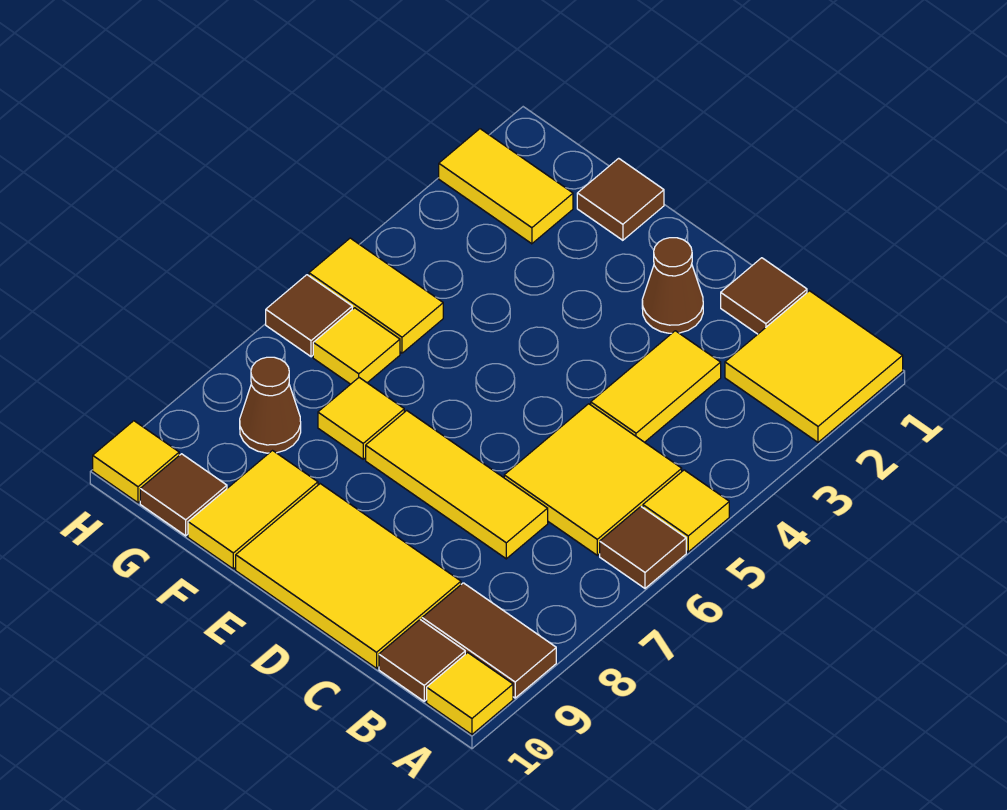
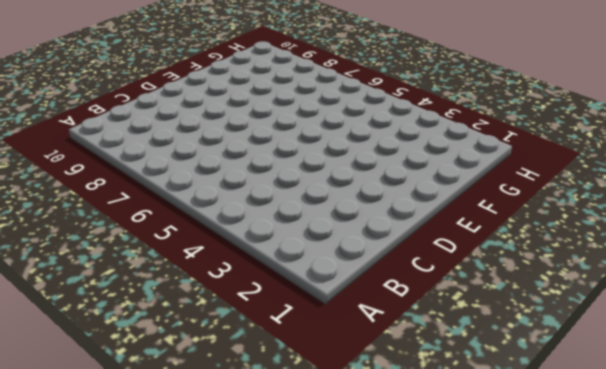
none -> yellow tile A1:B2 level 1
none -> yellow tile A5 level 1
none -> brown tile A6 level 1

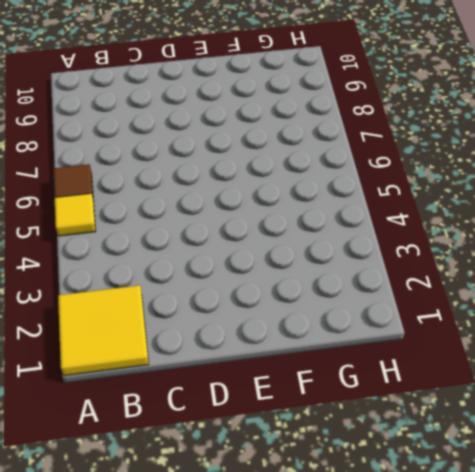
none -> brown tile A9:B9 level 1
none -> yellow tile A10 level 1
none -> yellow tile B5:C6 level 1

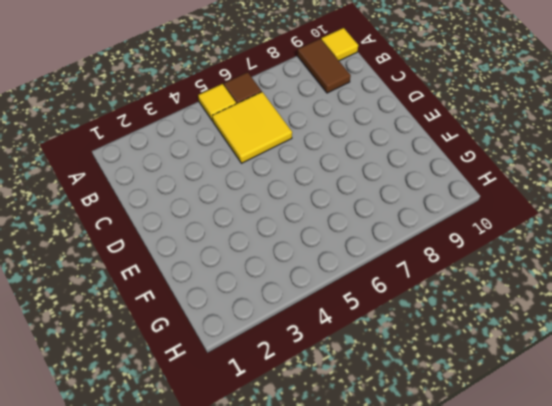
none -> yellow tile A1:B2 level 1
none -> brown tile B10 level 1
none -> brown tile C1 level 1

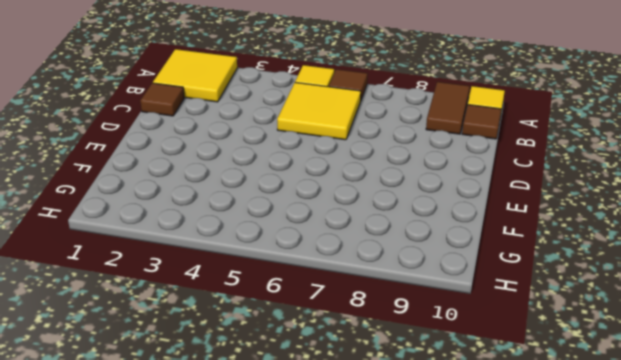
none -> yellow tile C3:C4 level 1
none -> yellow tile C7:E7 level 1
none -> yellow tile C9:E10 level 1

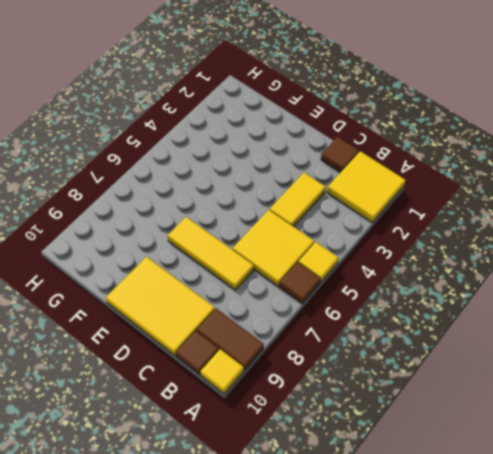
none -> brown cone D2 level 1
none -> brown tile F1 level 1
none -> yellow tile F7 level 1

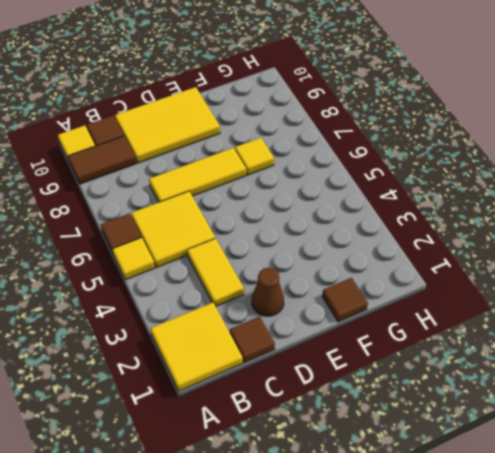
none -> yellow tile F9:F10 level 1
none -> yellow tile G2:H2 level 1
none -> yellow tile G5:H5 level 1

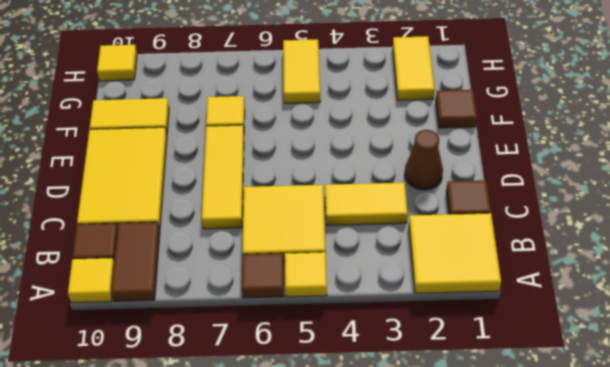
none -> yellow tile G6 level 1
none -> brown cone G8 level 1
none -> brown tile G10 level 1

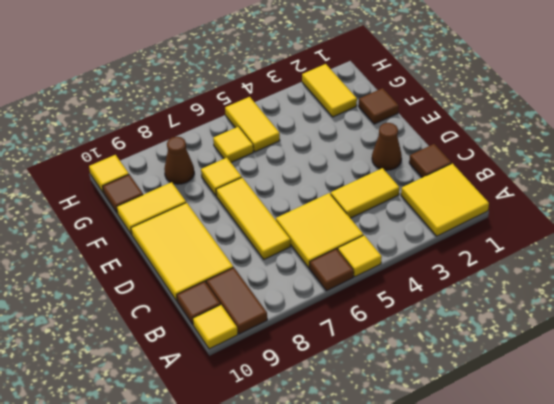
none -> brown tile H6 level 1

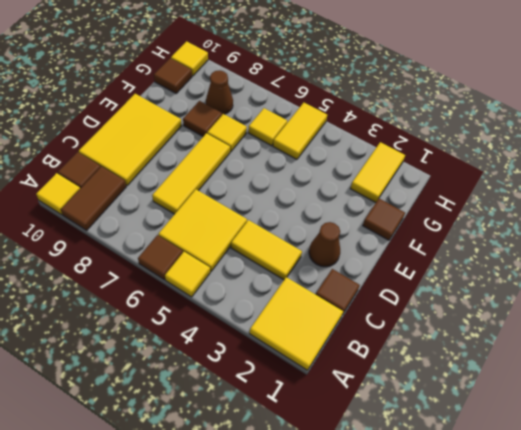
brown tile F8 level 1 -> brown tile H6 level 1
none -> yellow tile F9:F10 level 1

